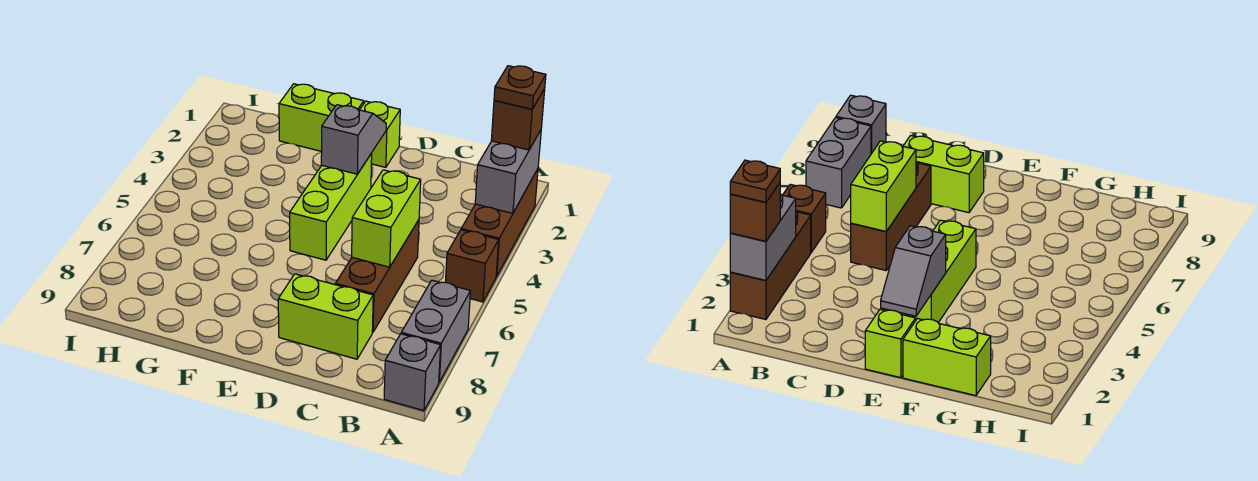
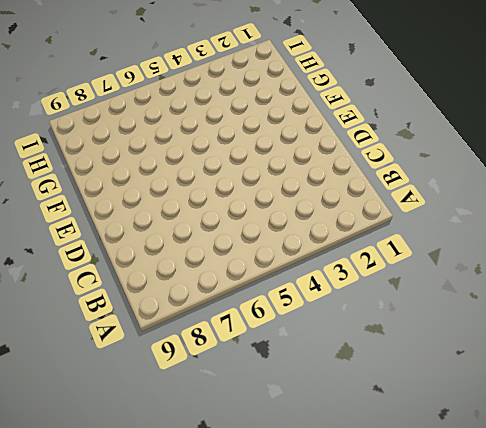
none -> brown brick A2:A4 level 1
none -> brown brick A5 level 1
none -> grey brick A7:A8 level 1

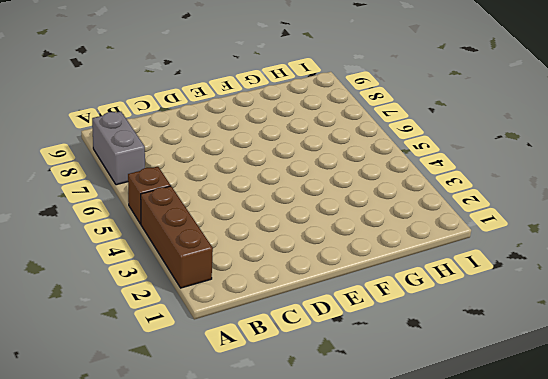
none -> grey brick A9 level 1
none -> brown brick C5:C7 level 1
none -> lime brick C8:D8 level 1

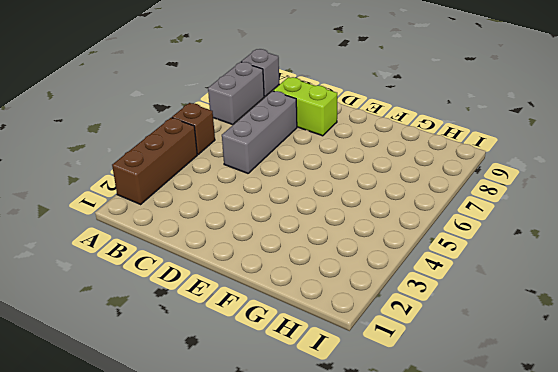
grey brick C5:C7 level 1 -> brown brick C5:C7 level 1
none -> lime brick E1 level 1
none -> lime brick E3:E5 level 1
none -> lime brick F1:G1 level 1

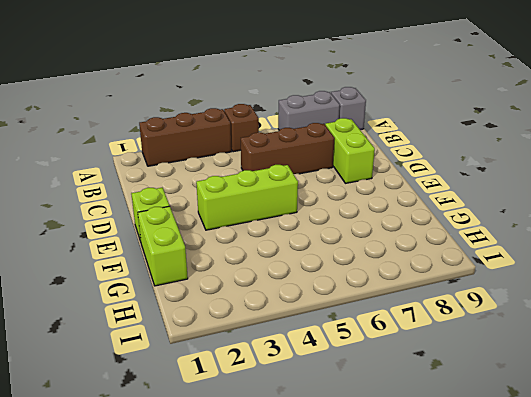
none -> grey brick A2:A3 level 2
none -> lime brick C5:C6 level 2
none -> grey slope E2:E3 level 2 top 3

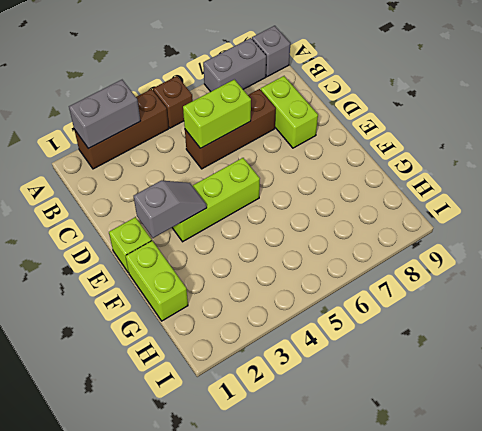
grey slope E2:E3 level 2 top 2 -> grey slope E2:E3 level 2 top 3
none -> brown brick A2 level 3
none -> brown plate A2 level 4

